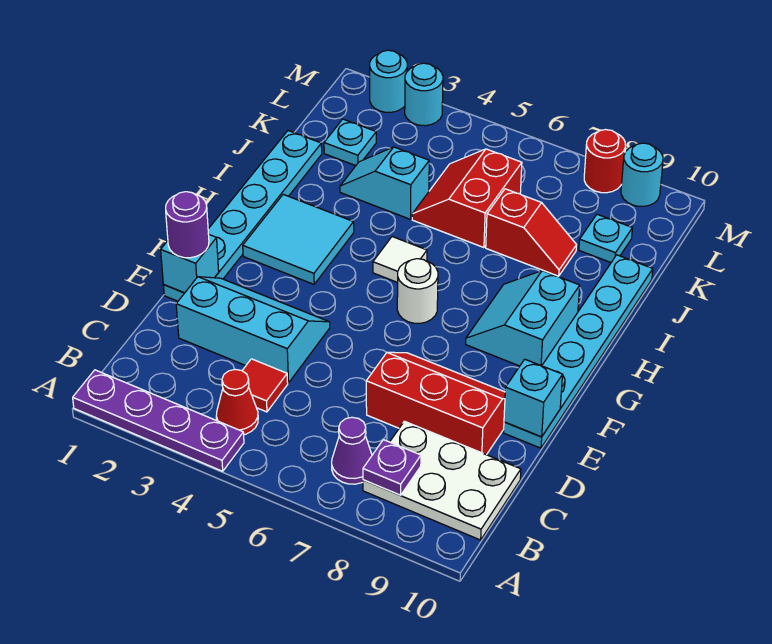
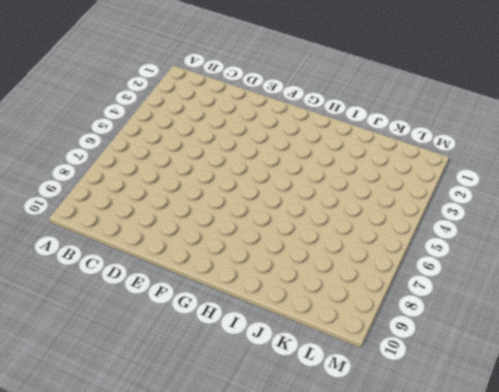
none -> purple plate A1:A4 level 1
none -> red cone B4 level 1
none -> purple cone B7 level 1

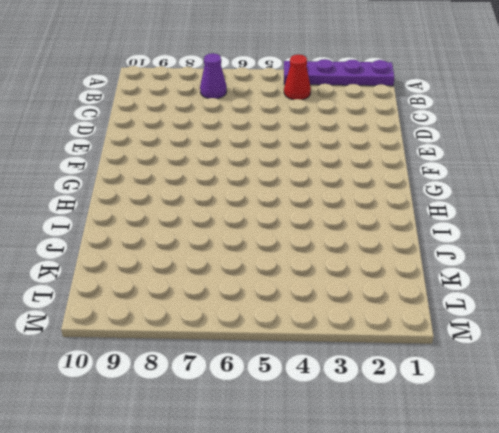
none -> white plate B8:C10 level 1
none -> red tile C4 level 1
none -> cyan slope D2:E4 level 1 top D

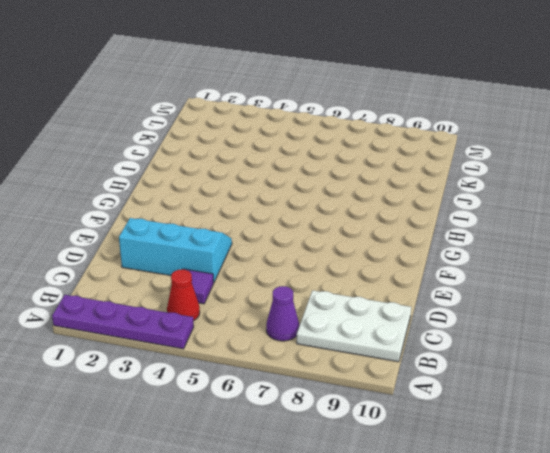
purple tile C4 level 1 -> red tile C4 level 1
none -> red slope D7:E9 level 1 top D
none -> cyan plate E1:J1 level 1
none -> cyan plate E10:J10 level 1

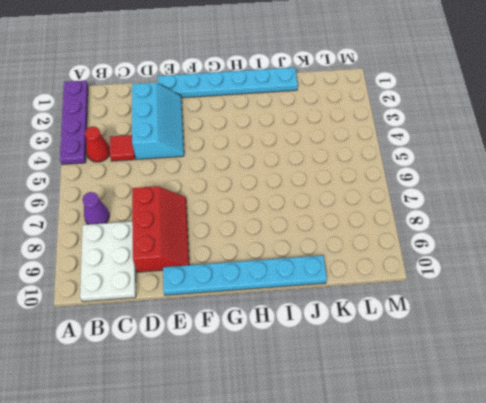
none -> cyan tile G2:H3 level 1
none -> white round brick G6 level 1
none -> cyan slope G8:H9 level 1 top 9

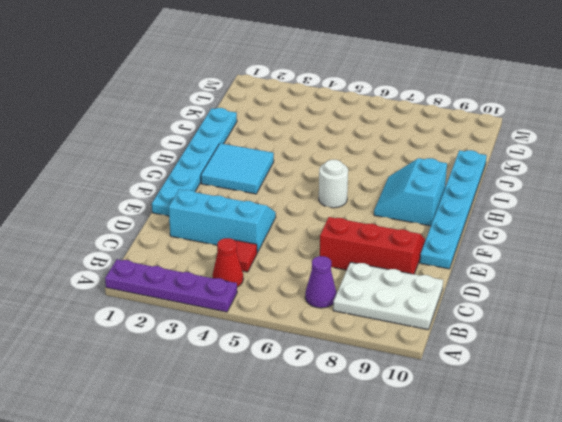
none -> white tile H5 level 1
none -> cyan slope J3:J4 level 1 top 4
none -> red slope J5:K6 level 1 top 6

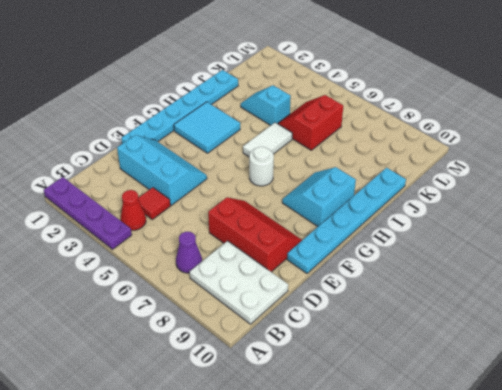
white tile H5:I5 level 1 -> white tile H5 level 1
none -> red slope J7:J8 level 1 top 7
none -> cyan plate K2 level 1
none -> cyan plate K9 level 1

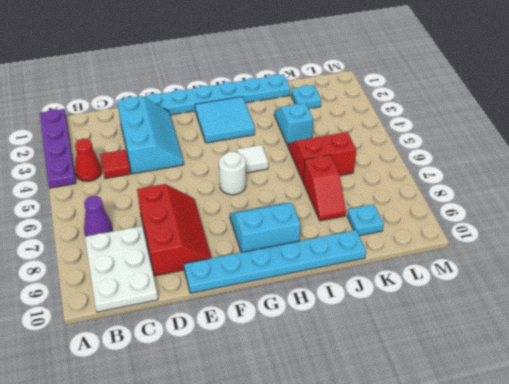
none -> cyan round brick M2 level 1
none -> cyan round brick M3 level 1
none -> red round brick M8 level 1

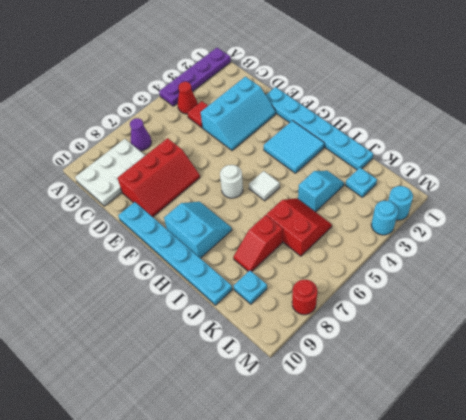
none -> cyan round brick M9 level 1
none -> purple plate B8 level 2
none -> cyan brick E1 level 2

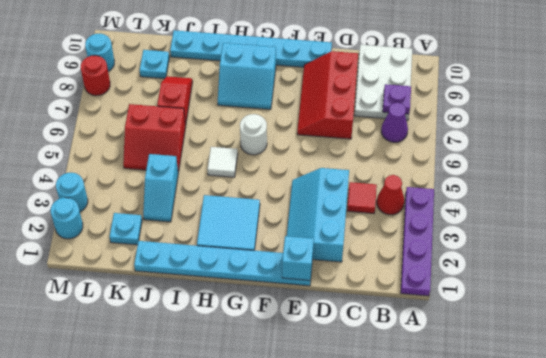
none -> cyan brick E10 level 2
none -> purple round brick E1 level 3

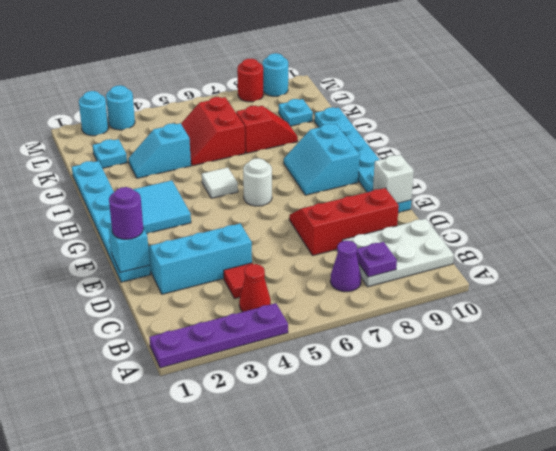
white brick E10 level 2 -> cyan brick E10 level 2

